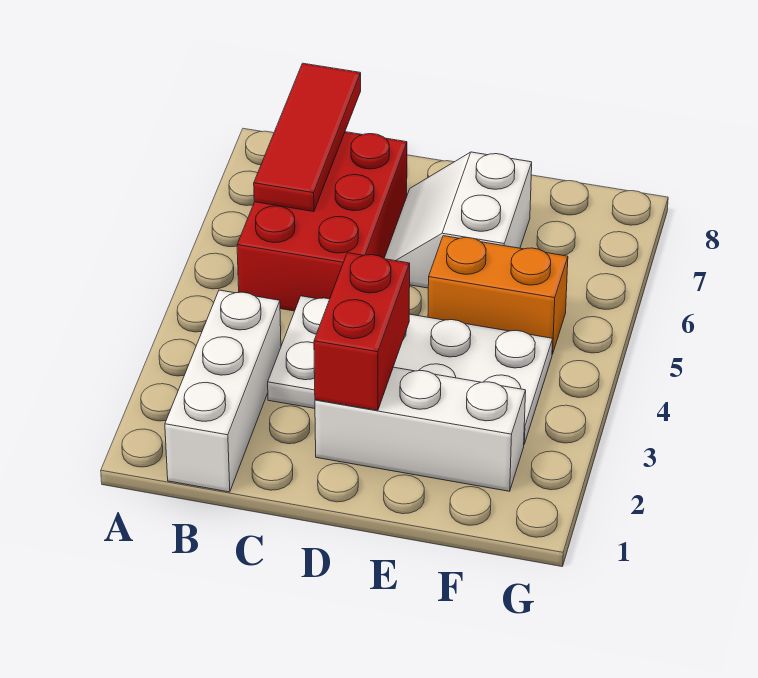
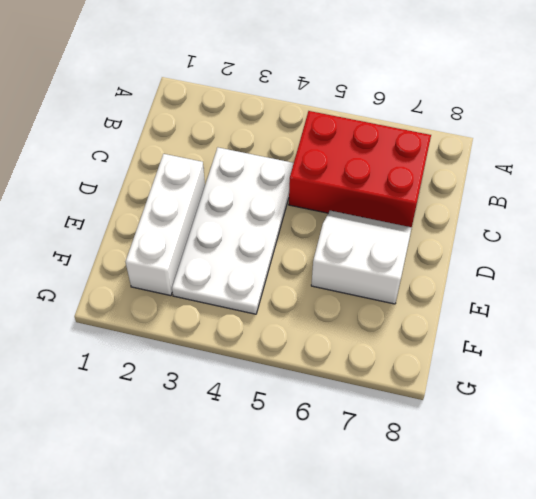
none -> white brick B1:B3 level 1
none -> orange brick E5:F5 level 1

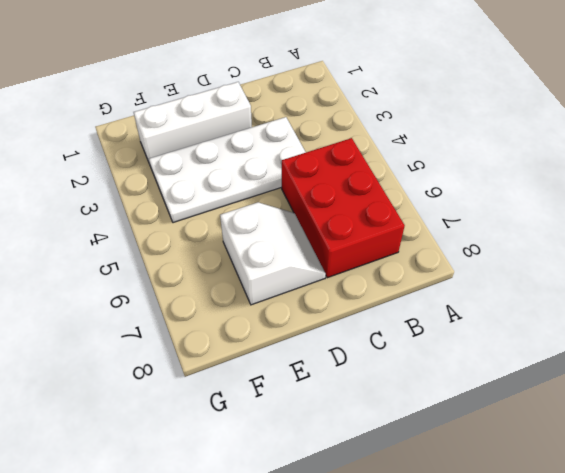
none -> white brick B1:B3 level 1
none -> orange brick E5:F5 level 1

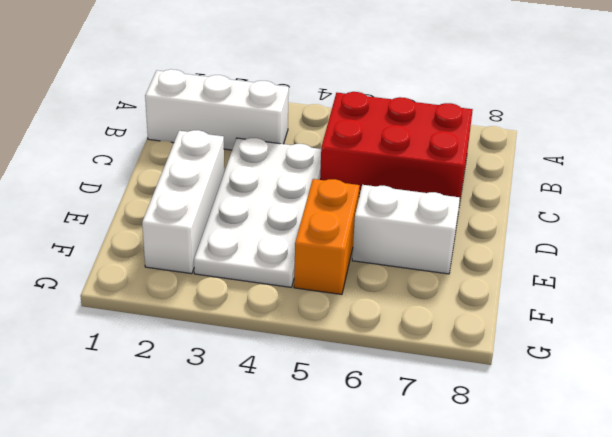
none -> red tile B6:B8 level 2
none -> red brick D2:D3 level 2

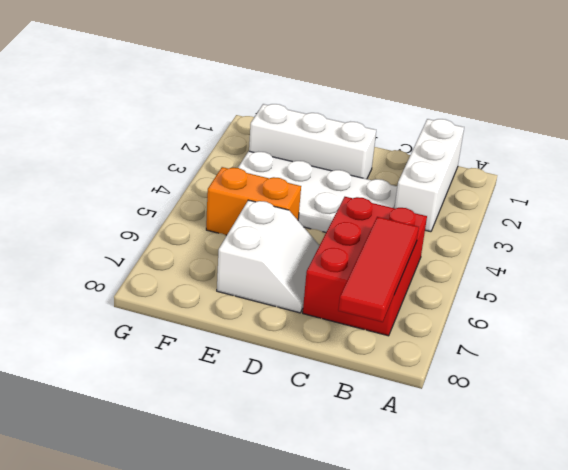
none -> red brick D2:D3 level 2

